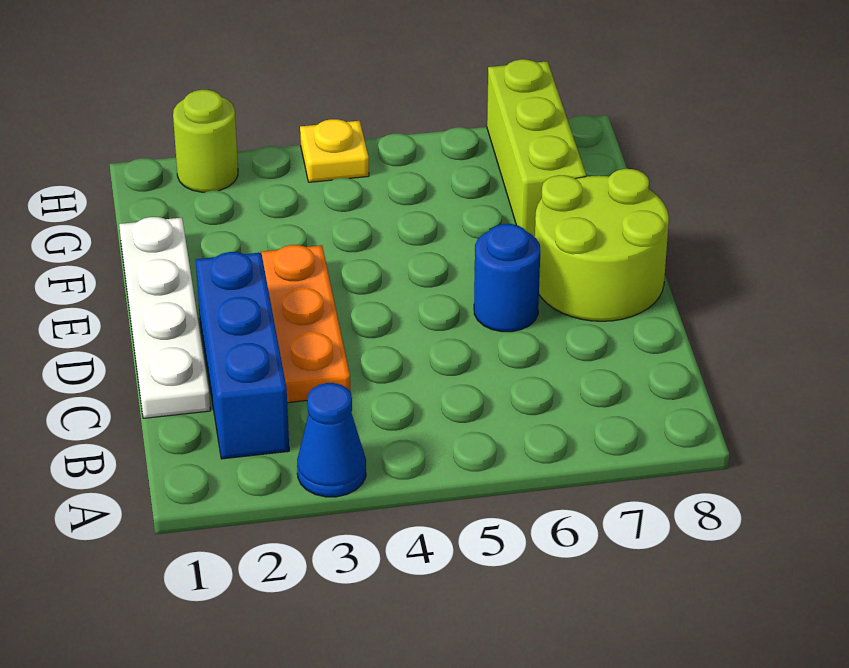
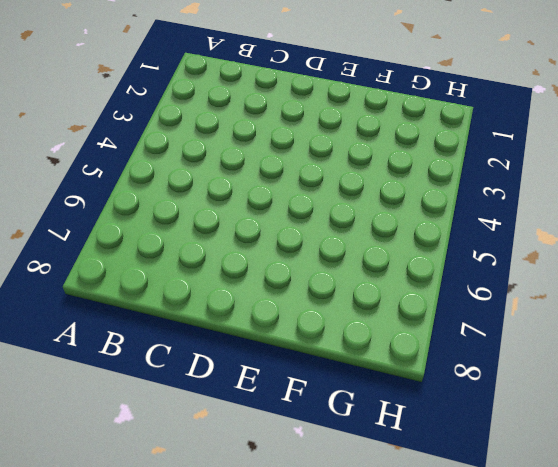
none -> blue cone A3 level 1
none -> blue brick B2:D2 level 1

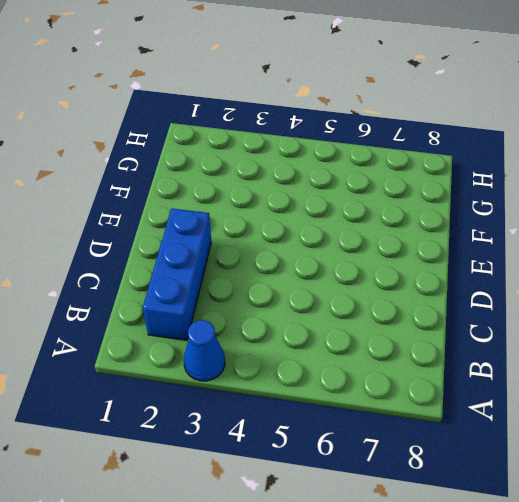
none -> white plate C1:F1 level 1
none -> orange plate C3:E3 level 1

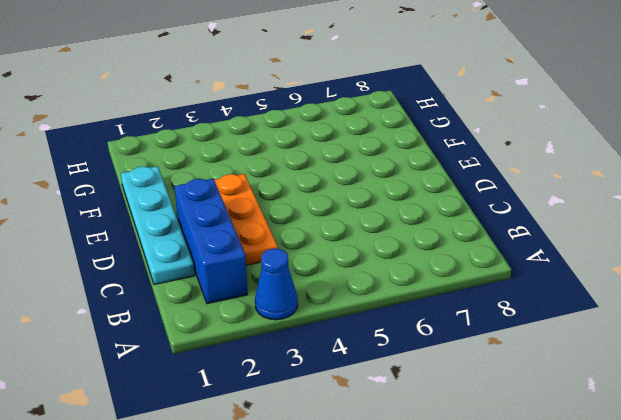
cyan plate C1:F1 level 1 -> white plate C1:F1 level 1
none -> blue round brick D6 level 1
none -> lime round brick D7:E8 level 1

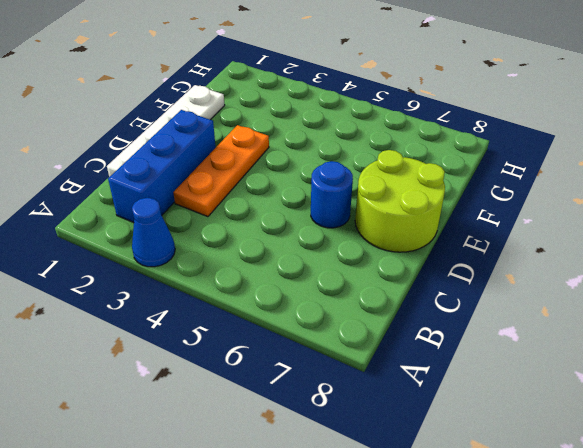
none -> lime brick F7:H7 level 1
none -> lime round brick H2 level 1

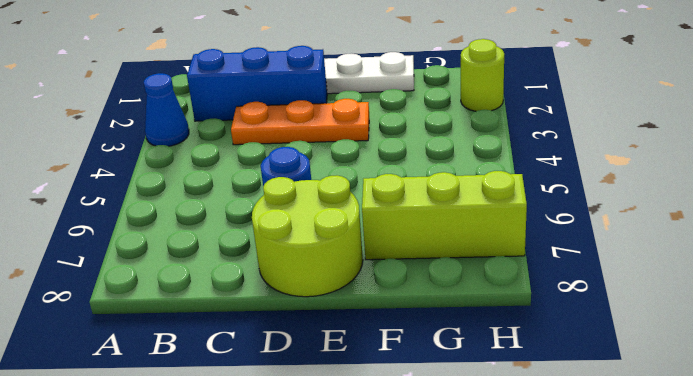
none -> yellow plate H4 level 1

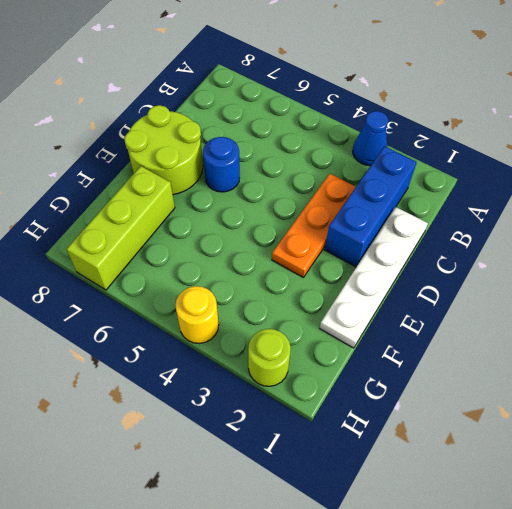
yellow round brick H4 level 1 -> yellow plate H4 level 1

